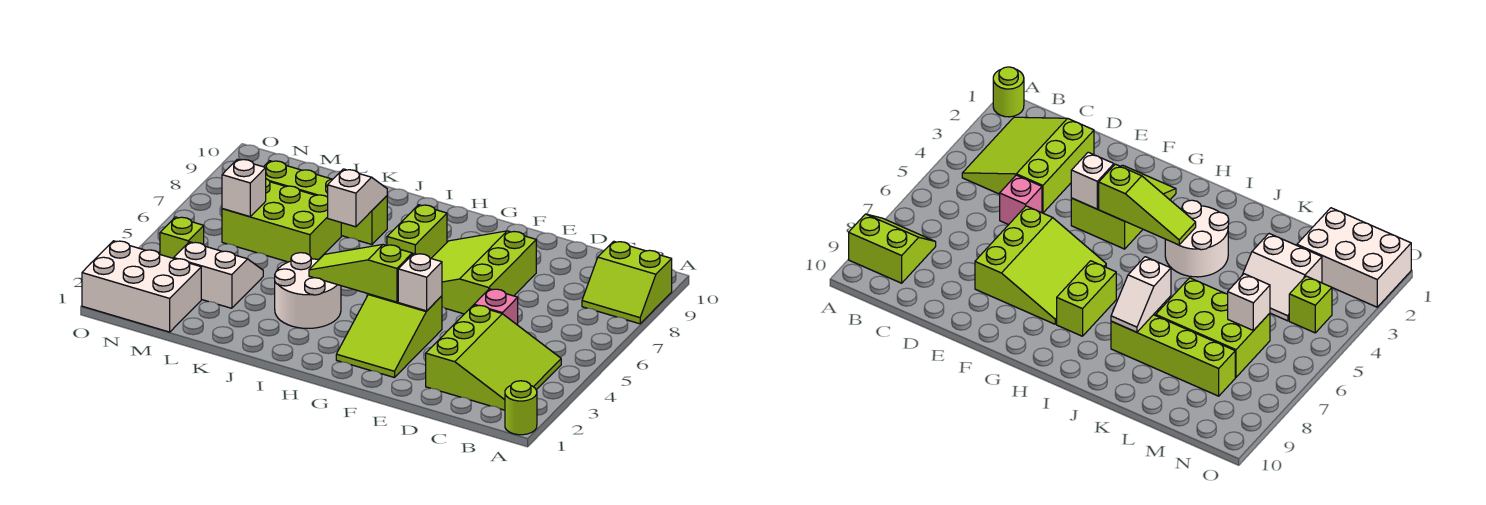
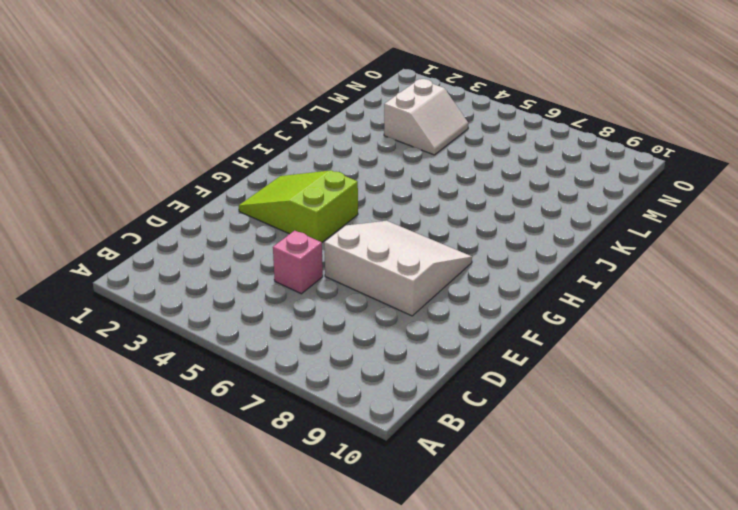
white slope E6:G8 level 1 top E -> lime slope E6:G8 level 1 top E
none -> lime round brick A1 level 1
none -> lime slope A8:B9 level 1 top 9
none -> lime slope B2:D4 level 1 top D

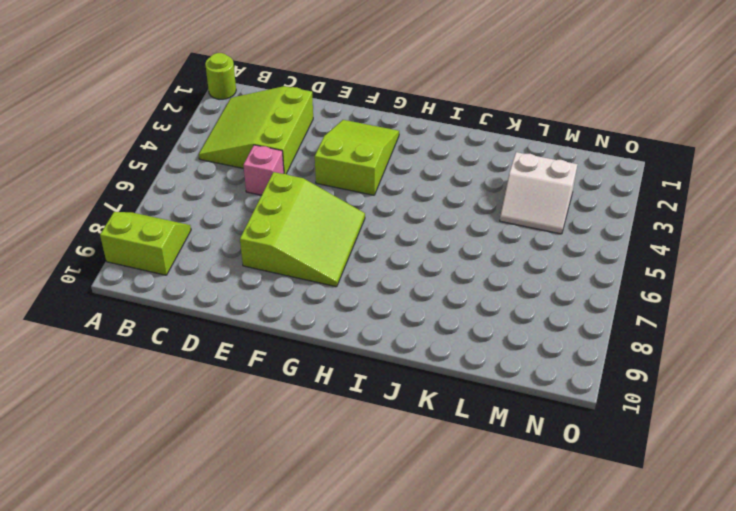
none -> lime brick H7:H8 level 1
none -> white round brick I3:J4 level 1
none -> lime brick J8:M8 level 1

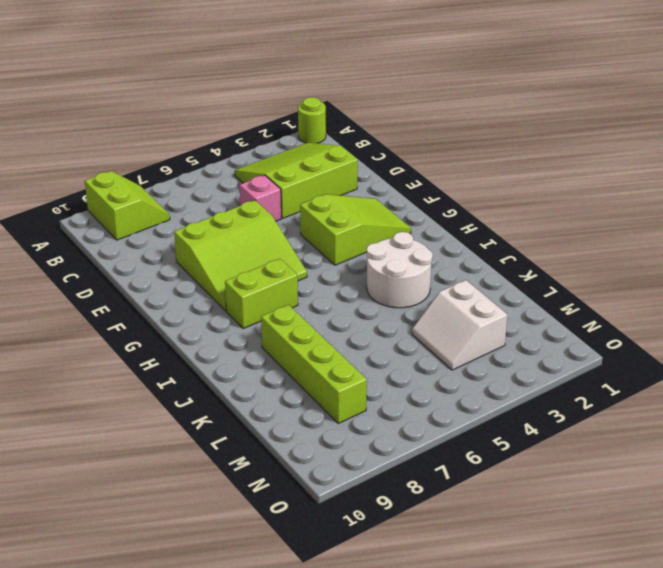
none -> lime brick K6:M7 level 1
none -> white brick M1:O2 level 1
none -> lime brick N4 level 1

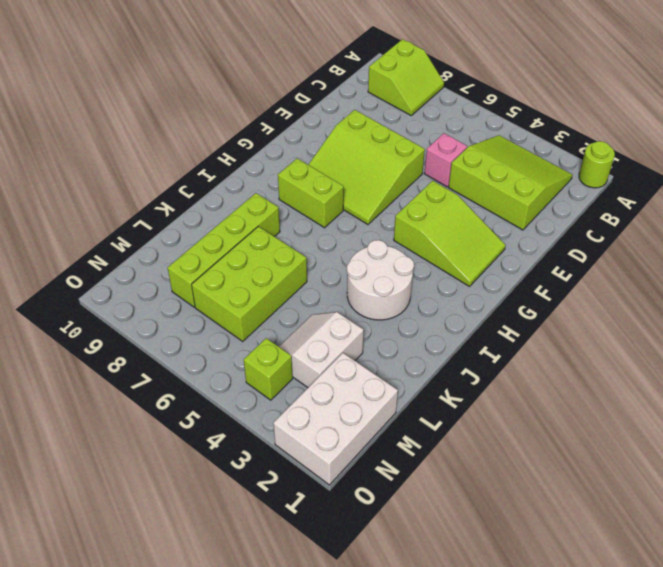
none -> white brick F4 level 2
none -> lime slope G4:I4 level 2 top G
none -> white slope J7:J8 level 2 top 7

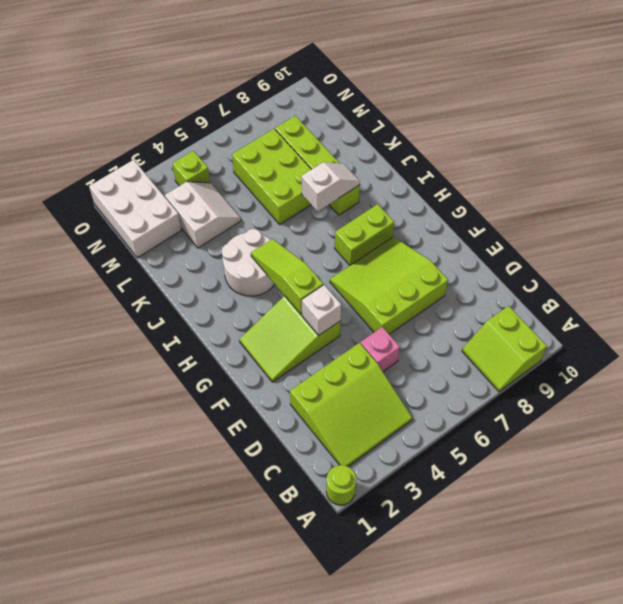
none -> white brick M6 level 2

